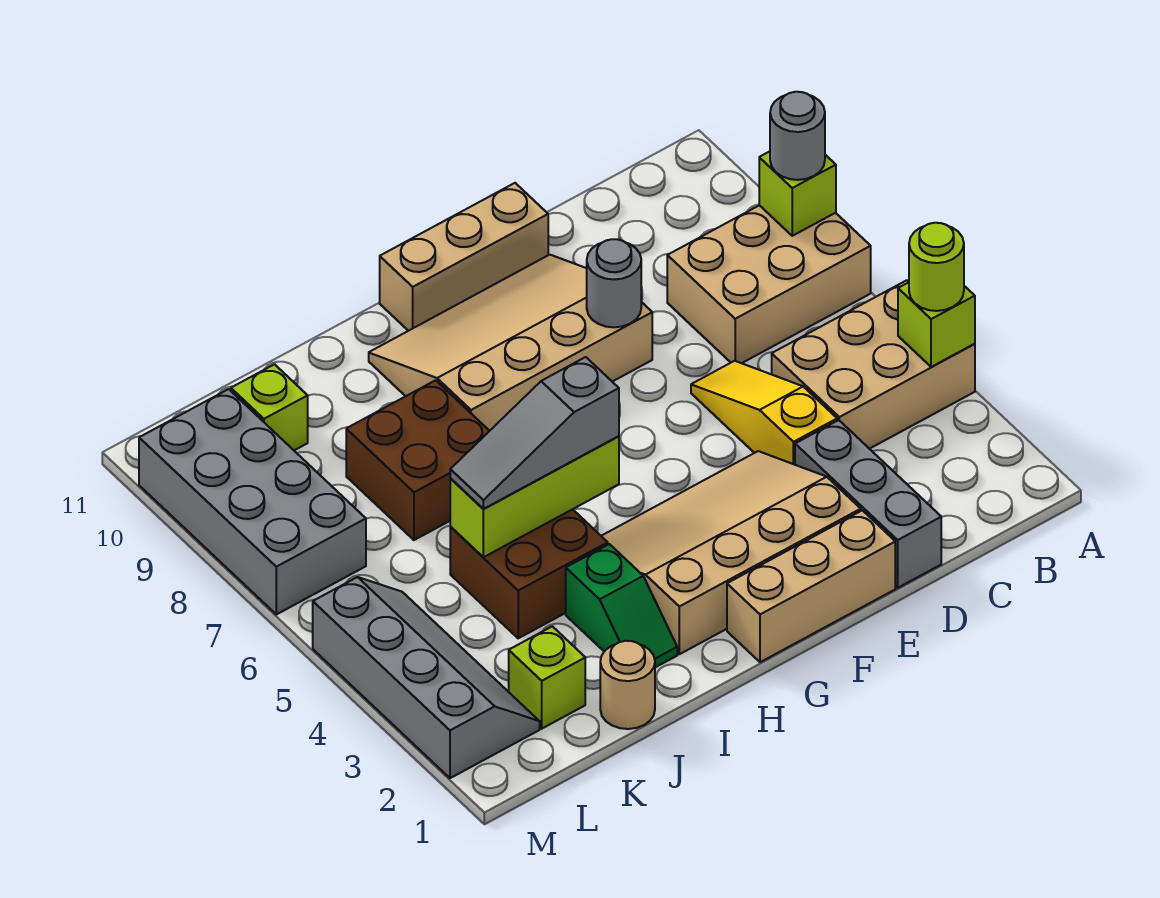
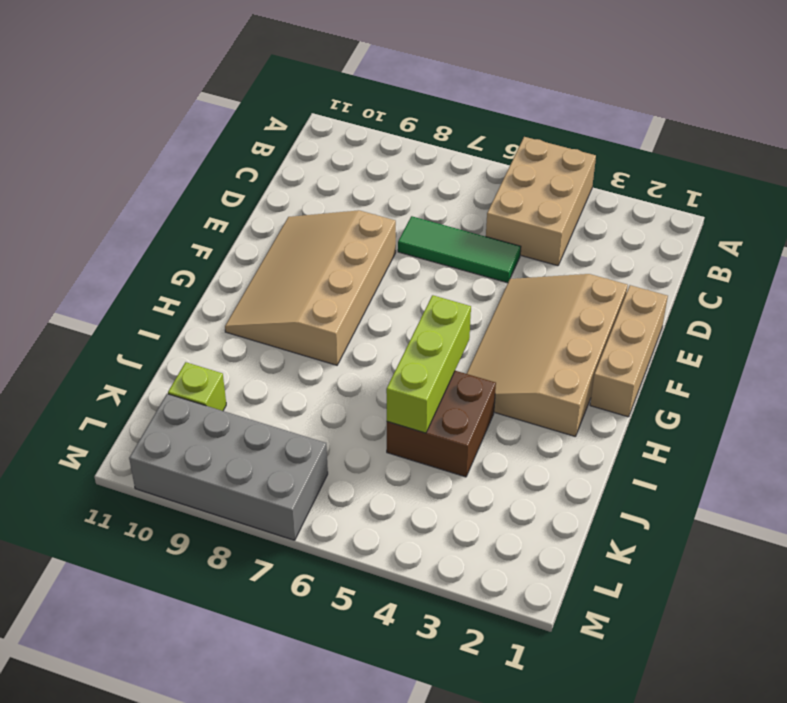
green tile D5:D7 level 1 -> yellow slope D4:D6 level 1 top 4
none -> tan brick A7:C8 level 1
none -> grey brick D1:D3 level 1
none -> tan brick E11:G11 level 1

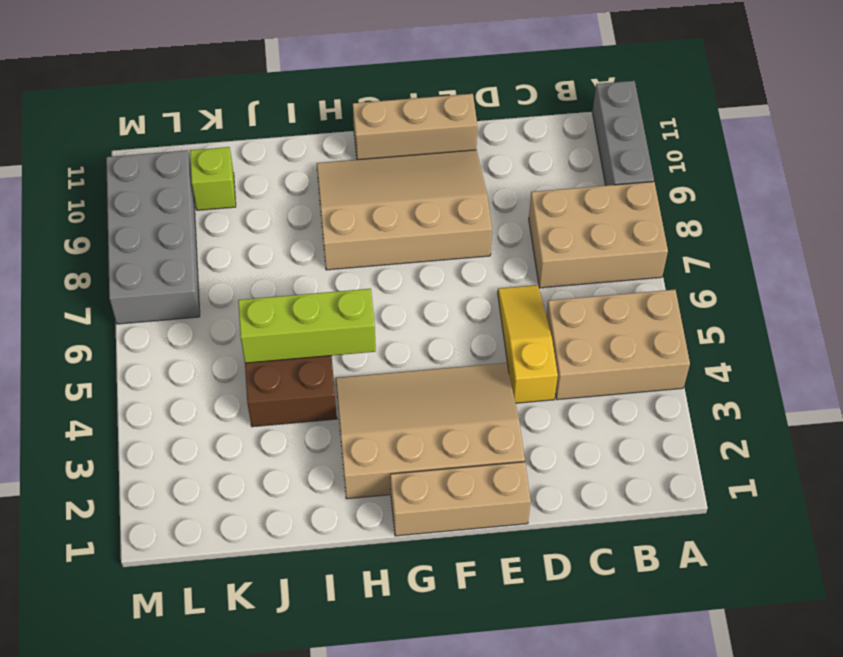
grey brick A9:A11 level 1 -> grey brick D1:D3 level 1
none -> green slope I2:I3 level 1 top 3
none -> brown brick I7:J8 level 1
none -> tan round brick J1 level 1

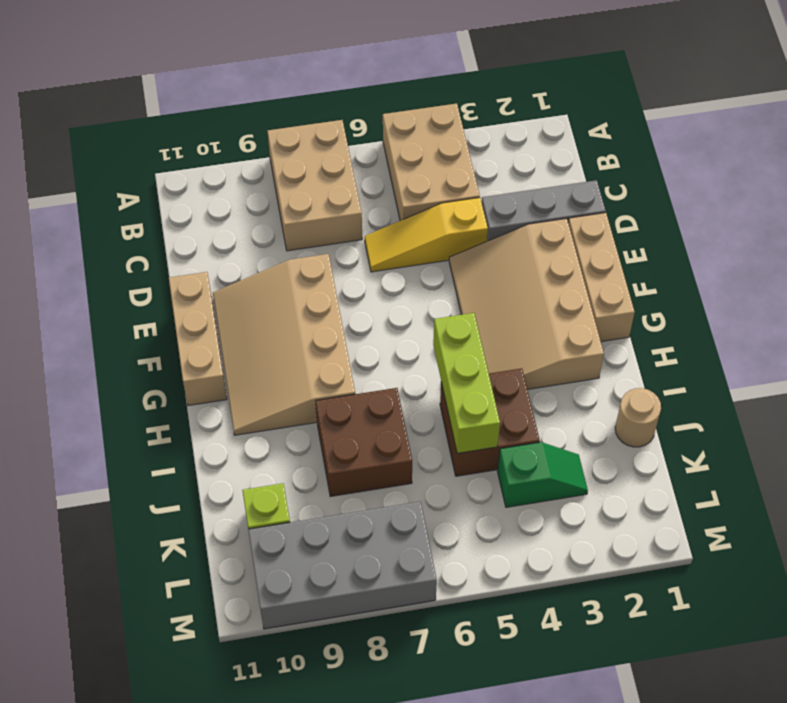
green slope K3:K4 level 1 top 4 -> green slope I2:I3 level 1 top 3
none -> lime brick K2 level 1
none -> grey slope L2:M5 level 1 top M
none -> lime brick A4 level 2

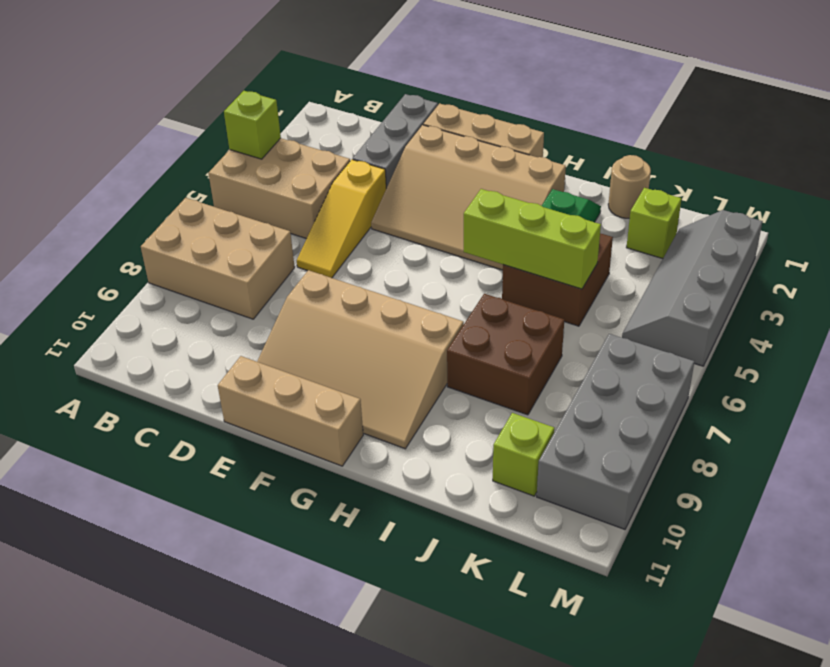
none -> lime brick A8 level 2
none -> grey round brick E8 level 2
none -> lime round brick A4 level 3

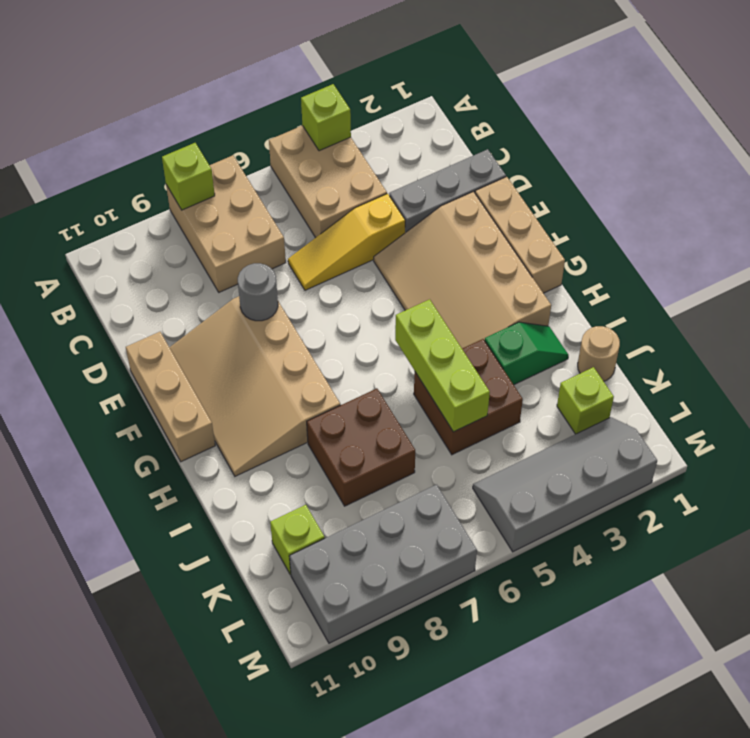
none -> lime round brick A4 level 3
none -> grey round brick A8 level 3
none -> grey slope H5:J5 level 3 top H

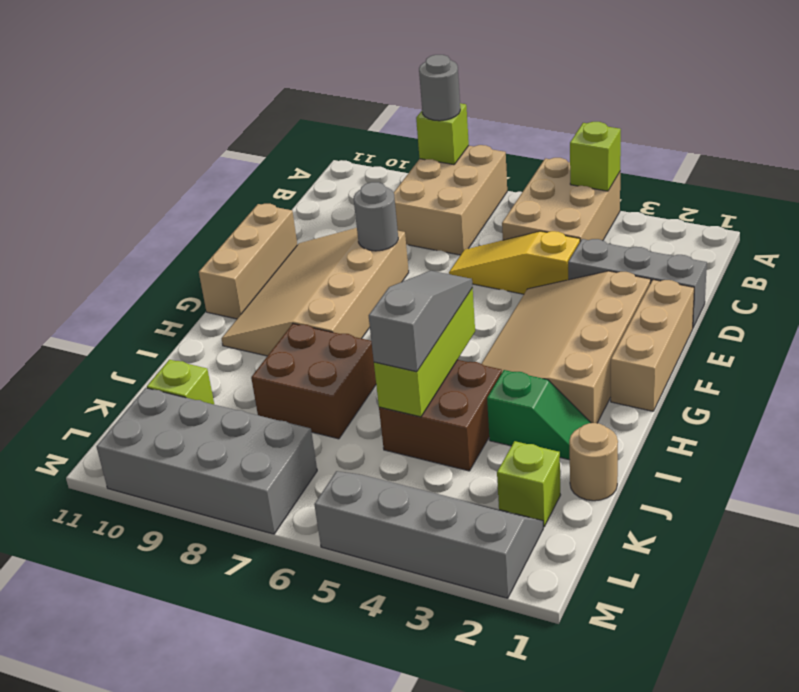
grey slope H5:J5 level 3 top J -> grey slope H5:J5 level 3 top H
none -> lime round brick A4 level 3

